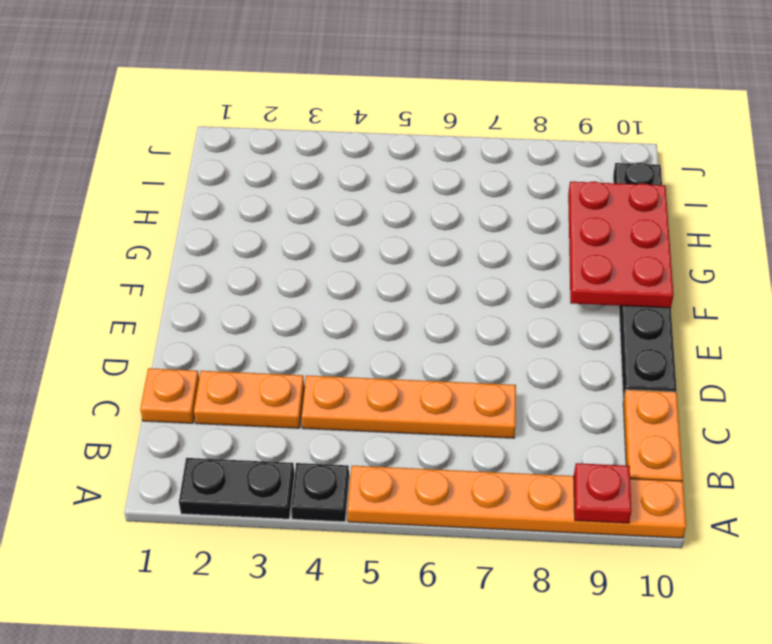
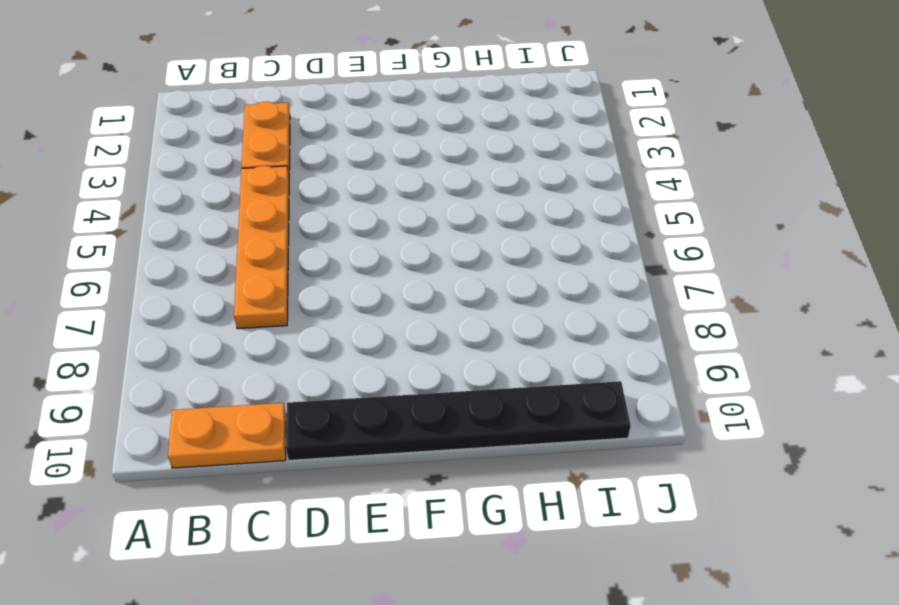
none -> black plate A2:A3 level 1
none -> black plate A4 level 1

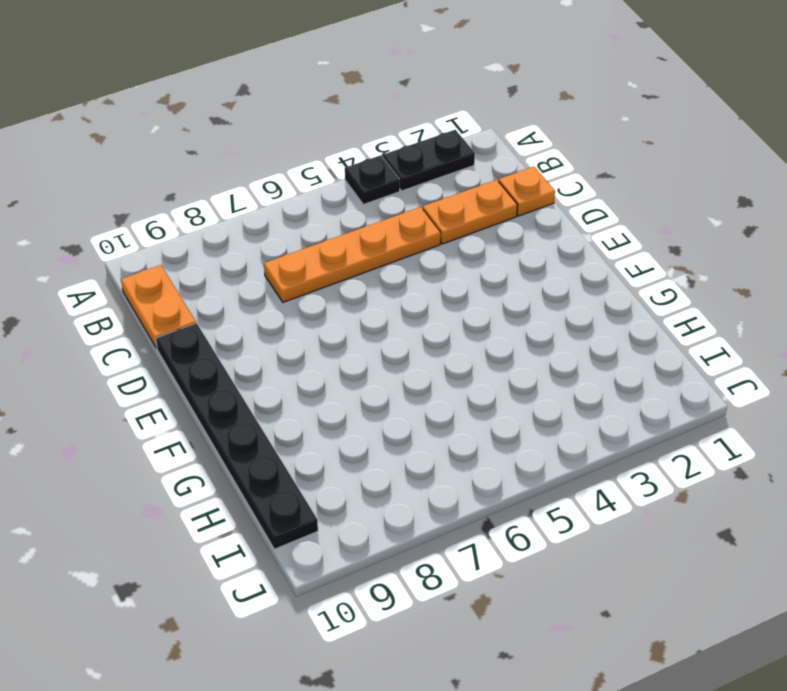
none -> orange plate A5:A10 level 1
none -> red plate A9 level 2

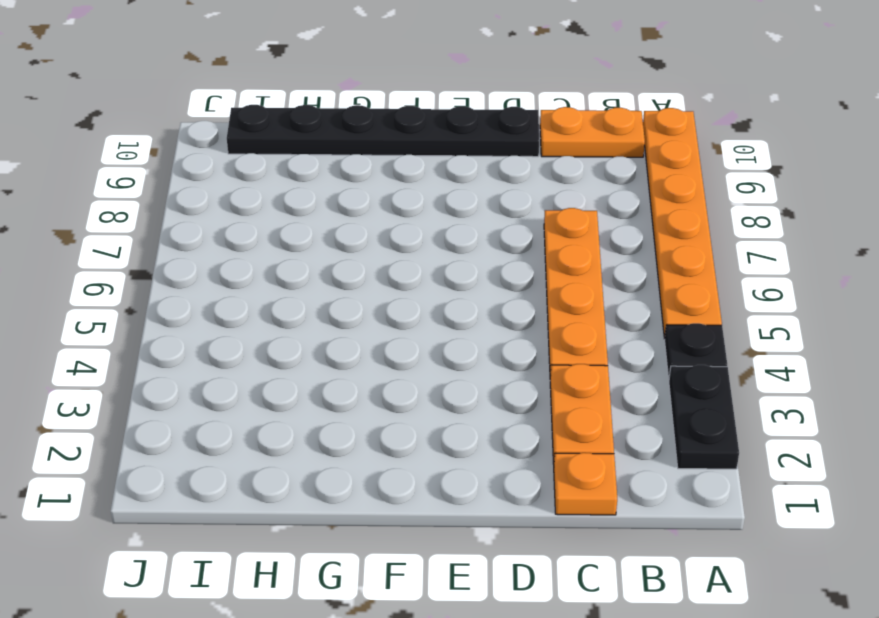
none -> red plate A9 level 2
none -> red plate F9:H10 level 2

